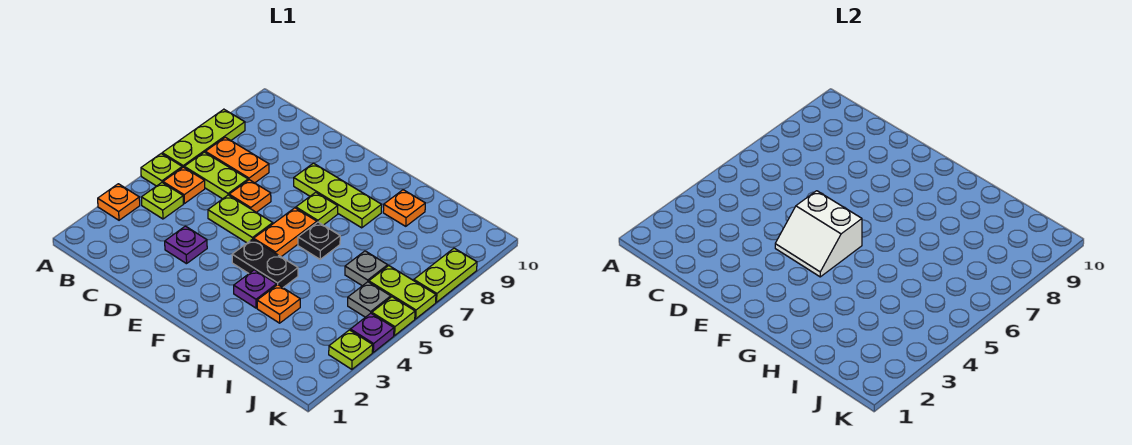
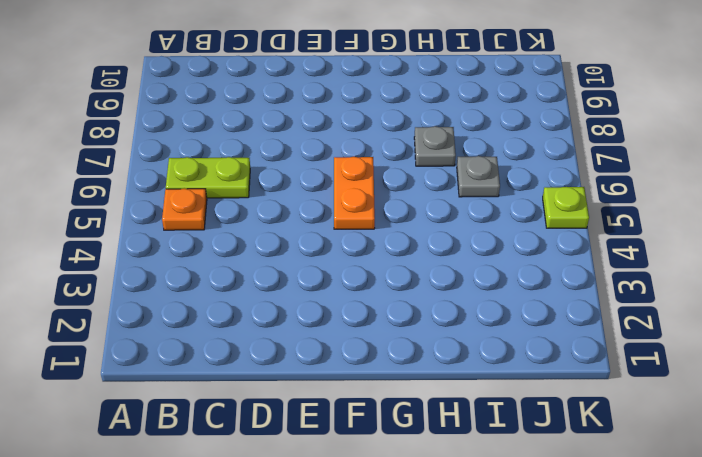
grey plate H7 level 1 -> grey plate J5 level 1
none -> orange plate A3 level 1
none -> lime plate A5 level 1
none -> lime plate A6:A8 level 1

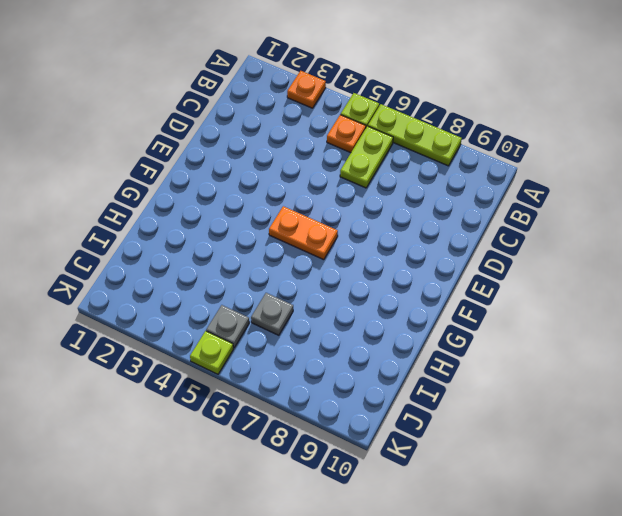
none -> lime plate B4 level 1
none -> orange plate B7:C7 level 1
none -> purple plate D3 level 1

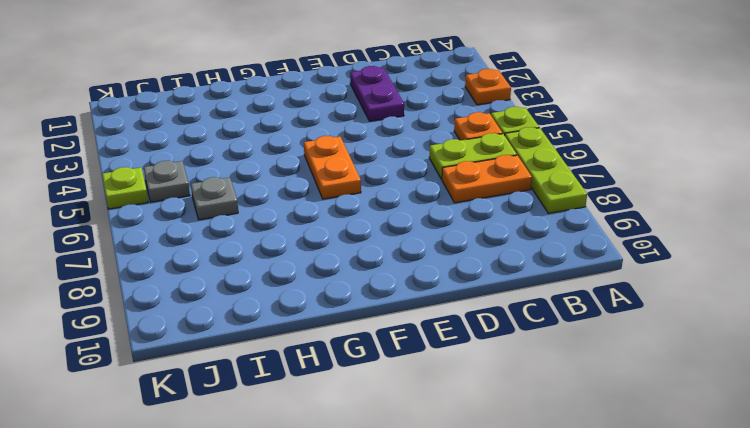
purple plate D2:D3 level 1 -> purple plate D3 level 1
none -> lime plate B4 level 1
none -> lime plate D5:E5 level 1
none -> orange plate D6 level 1

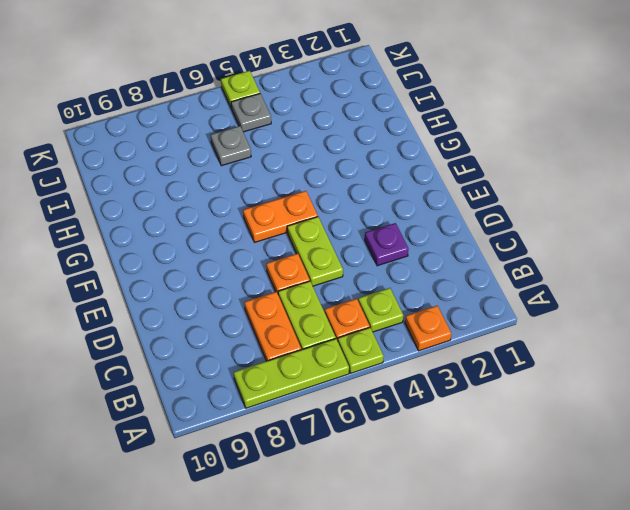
none -> lime plate E8:G8 level 1
none -> black plate F4:G4 level 1
none -> lime plate F7 level 1

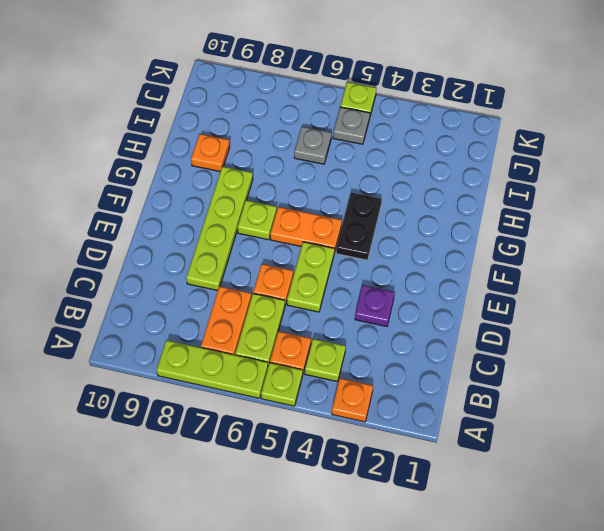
lime plate D8:G8 level 1 -> lime plate E8:G8 level 1
none -> purple plate G3 level 1
none -> black plate G6 level 1
none -> orange plate H3 level 1

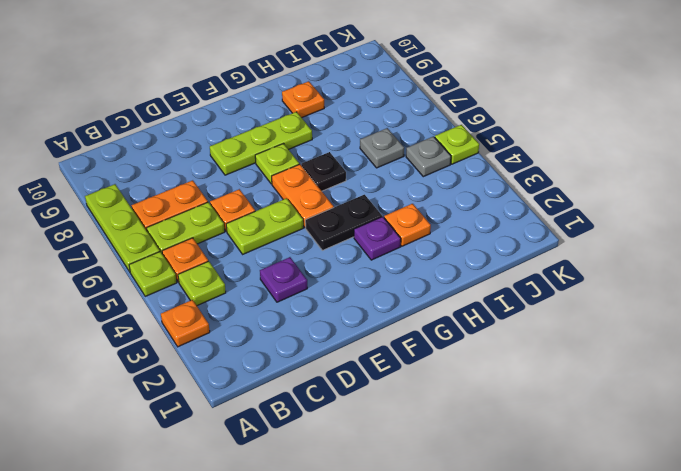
none -> lime plate J6:K6 level 1
none -> lime plate K3 level 1
none -> purple plate K4 level 1

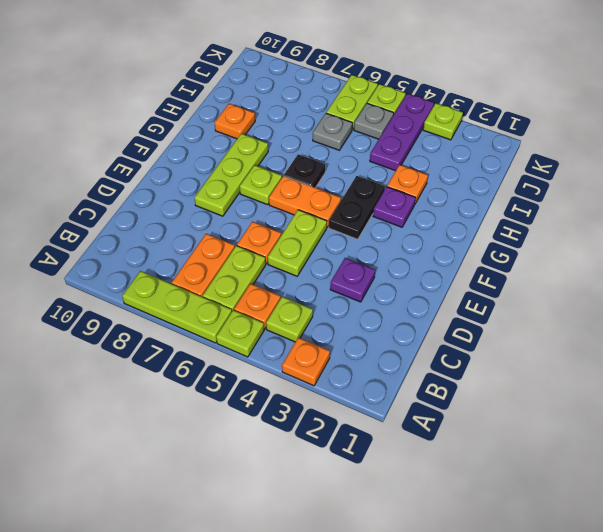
purple plate I4:K4 level 1 -> purple plate K4 level 1
none -> lime plate K7:K8 level 1
none -> white slope E4:F5 level 2 top 5

